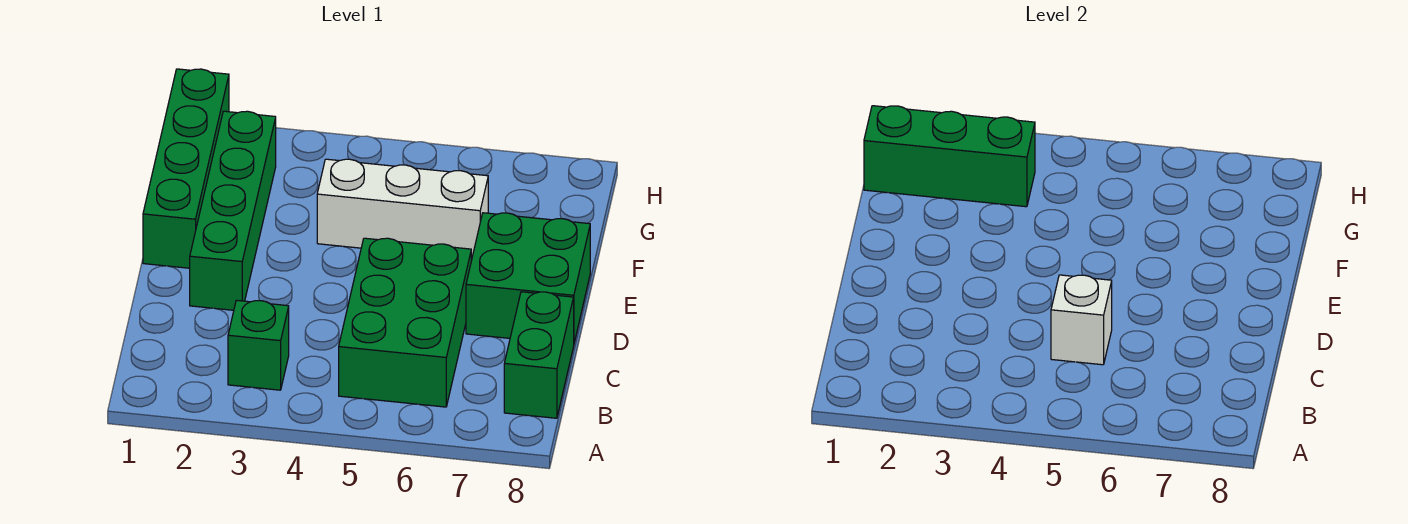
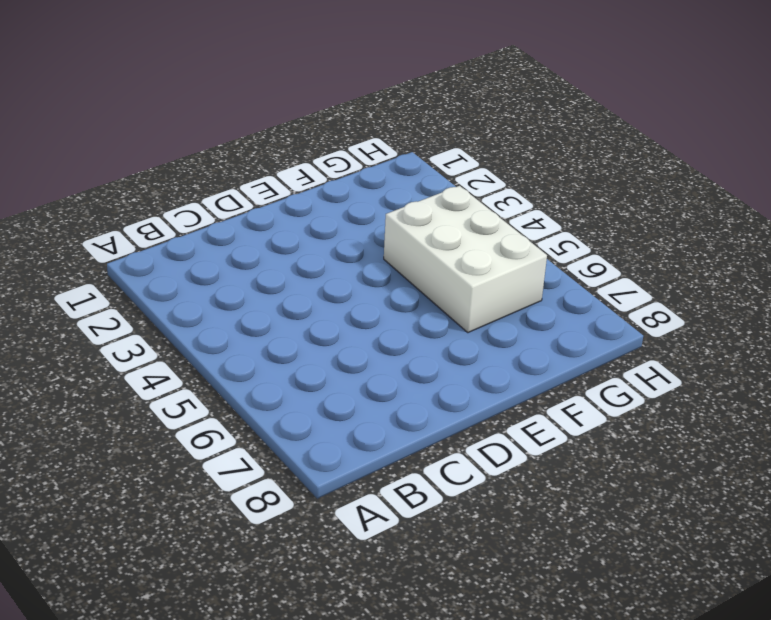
white brick F4:G6 level 1 -> white brick F4:F6 level 1
none -> green brick B3 level 1
none -> green brick B5:D6 level 1

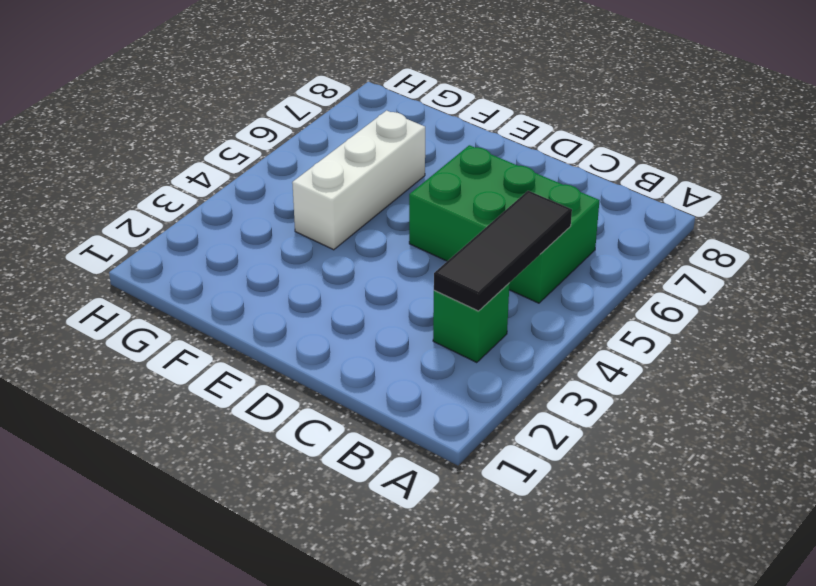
black tile B3:B5 level 2 -> none
none -> green brick B8:C8 level 1
none -> green brick D2:G2 level 1

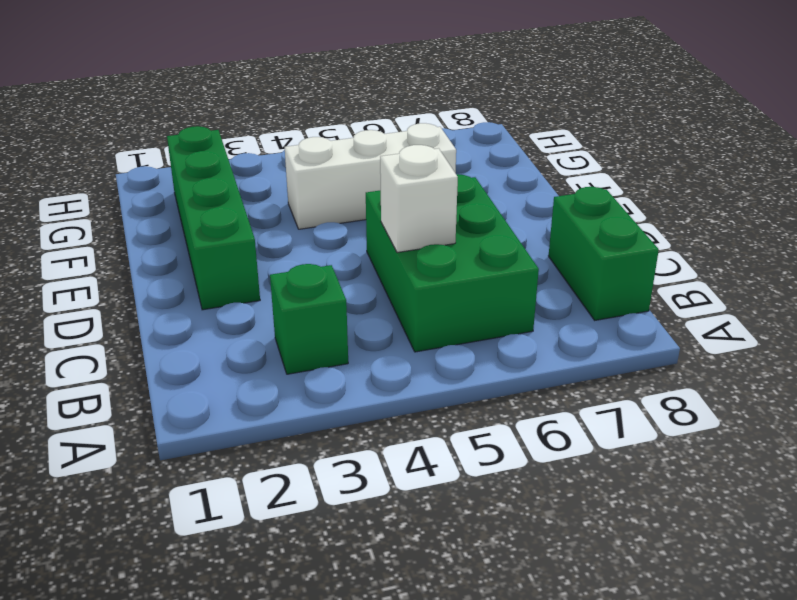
none -> green brick D7:E8 level 1
none -> green brick E1:H1 level 1

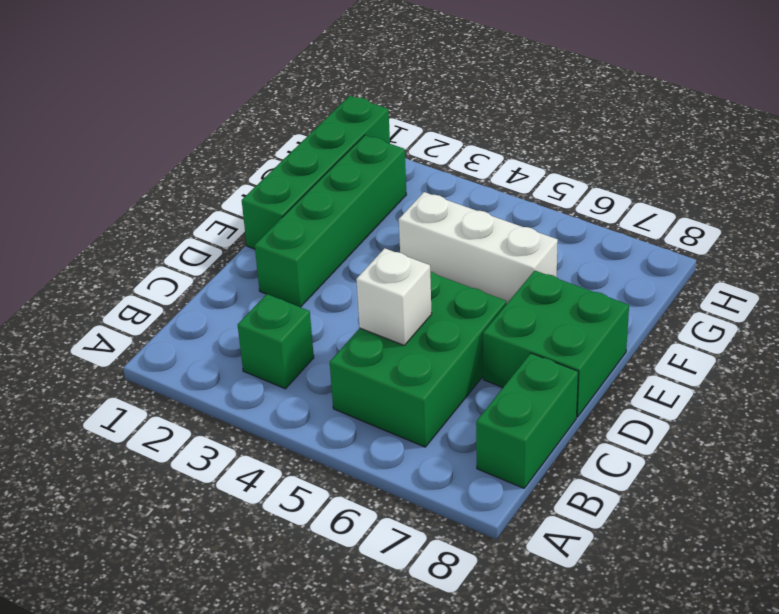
none -> green brick G1:G3 level 2

